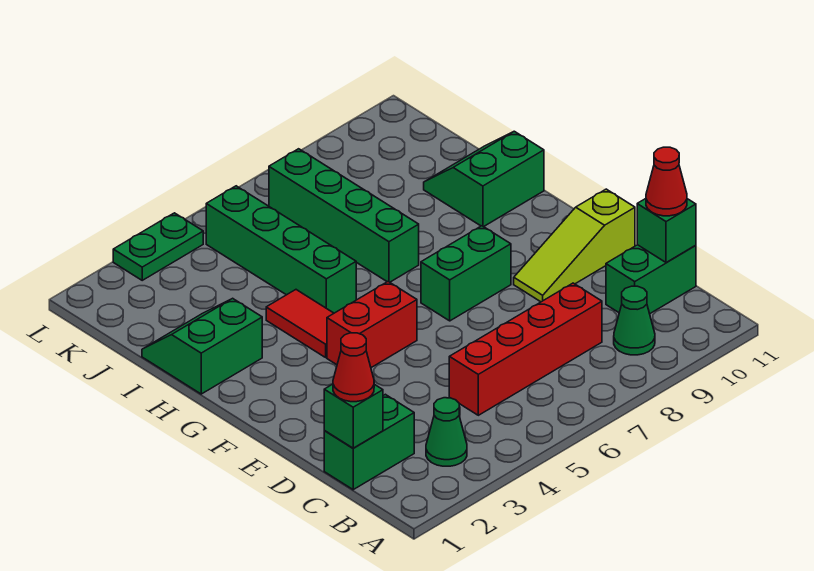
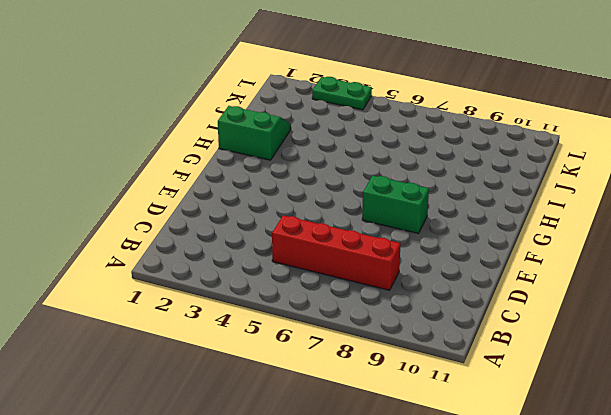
none -> green cone B3 level 1
none -> green cone B9 level 1
none -> green brick C1:C2 level 1

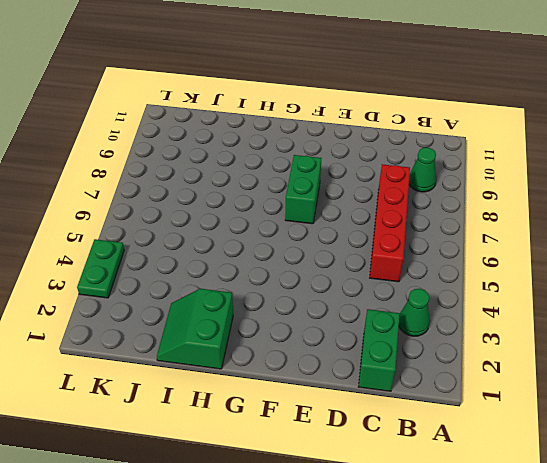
none -> green brick C10:C11 level 1
none -> lime slope E9:E11 level 1 top 11
none -> red brick F4:F5 level 1

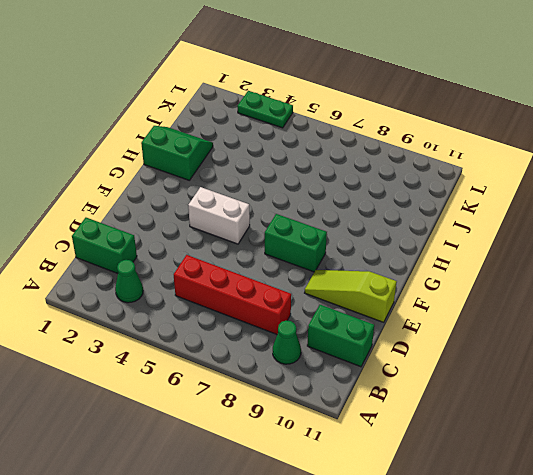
white brick F4:F5 level 1 -> red brick F4:F5 level 1
none -> red tile G4:H4 level 1
none -> green brick H5:K5 level 1
none -> green brick H7:K7 level 1

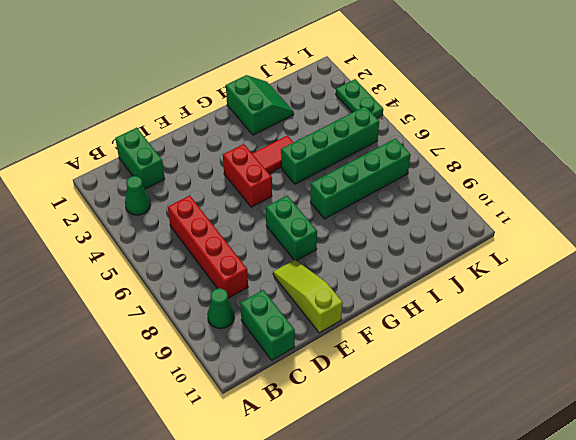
none -> green slope H10:I11 level 1 top H
none -> green brick C1 level 2
none -> green brick C11 level 2

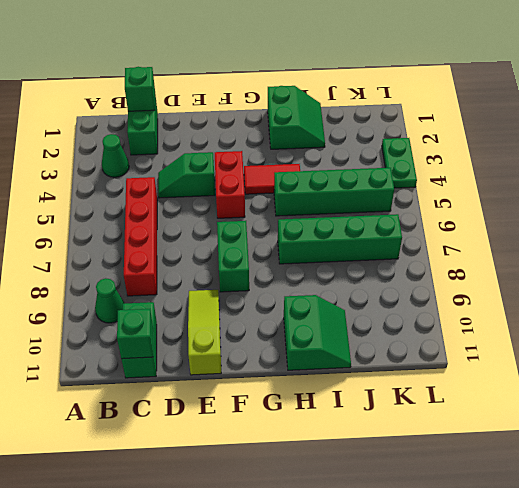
green slope D4:E4 level 1 top E -> none
none -> red cone C1 level 3
none -> red cone C11 level 3

